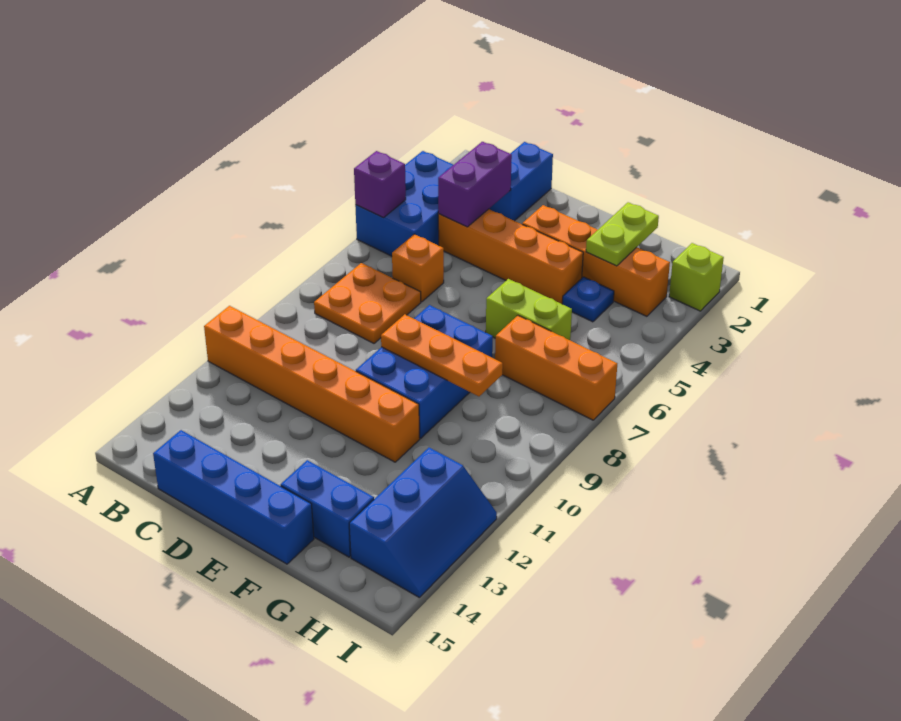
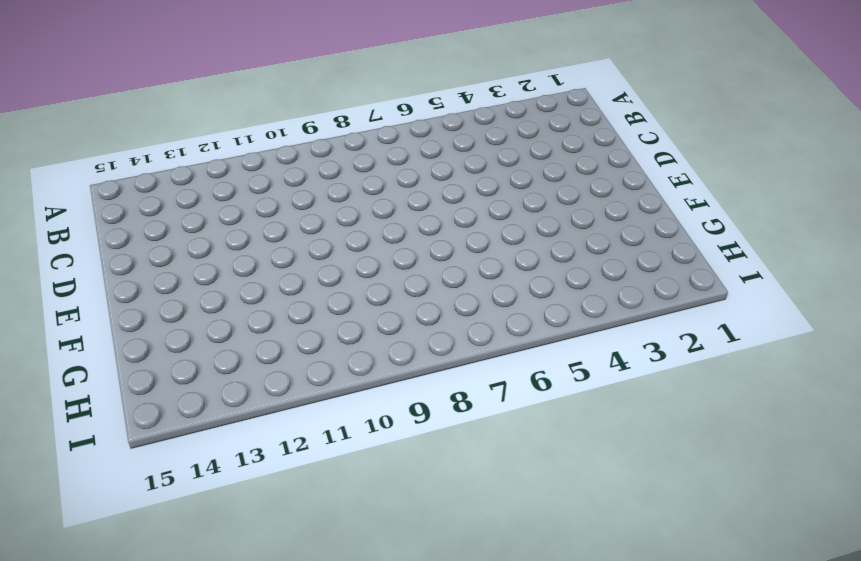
none -> blue brick A3:B5 level 1
none -> orange brick A11:F11 level 1
none -> orange plate B7:C8 level 1

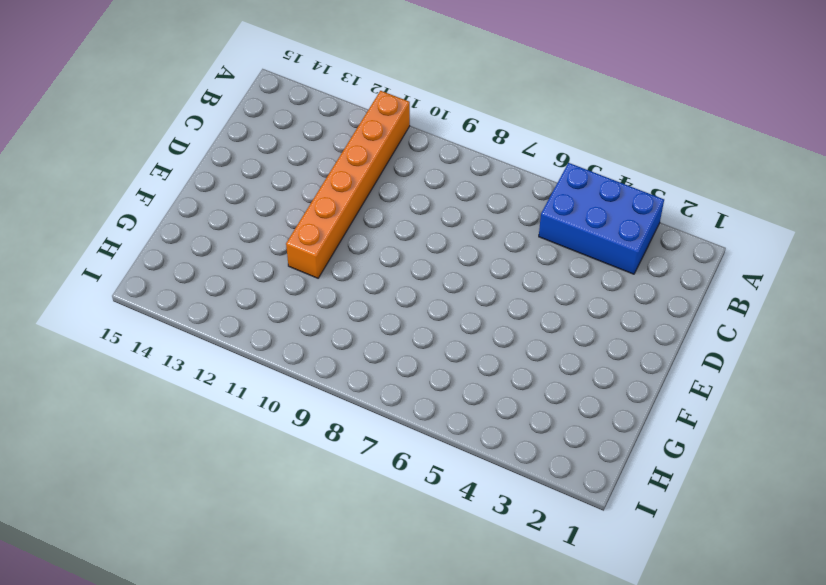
none -> orange plate B7:C8 level 1
none -> blue brick C1:C2 level 1
none -> orange brick C4:F4 level 1

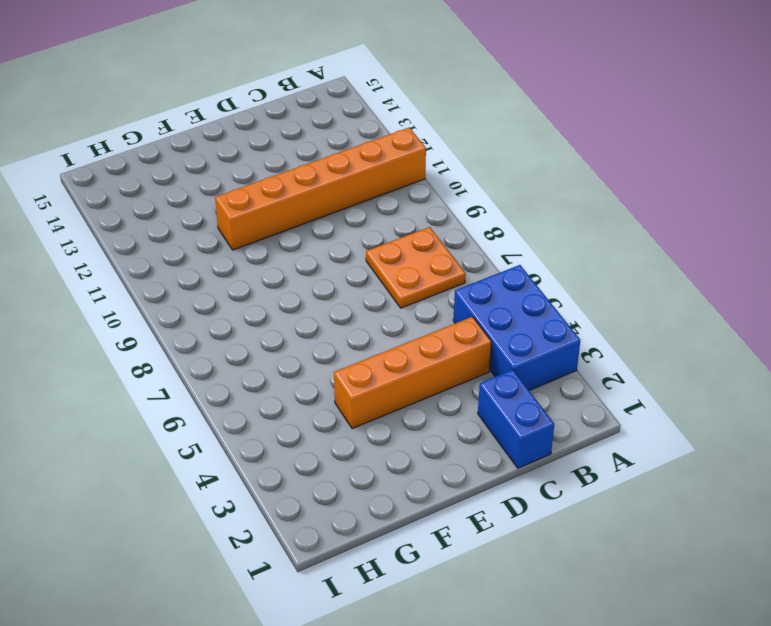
none -> orange brick C6 level 1
none -> blue brick C15:F15 level 1
none -> orange brick E3:H3 level 1

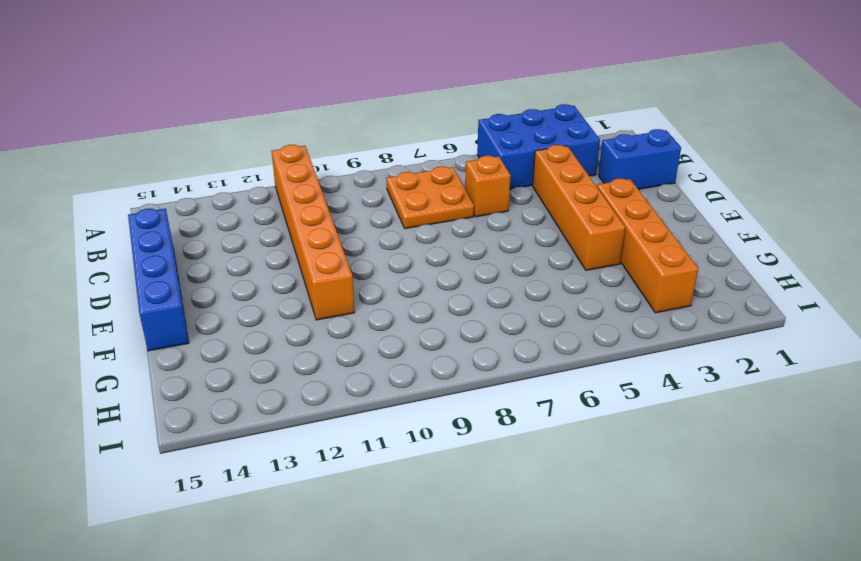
none -> blue brick E8:F10 level 1
none -> lime brick F6:G6 level 1
none -> blue brick F14:G14 level 1

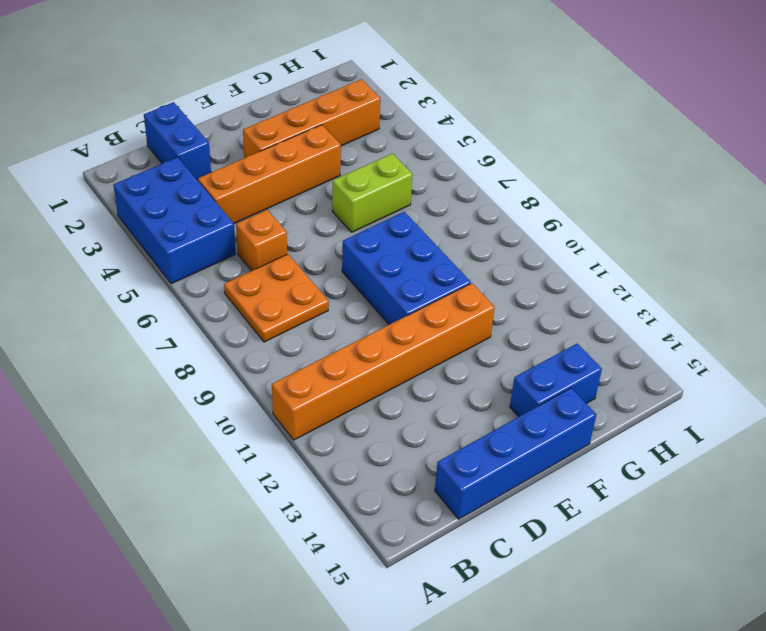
none -> blue plate G4 level 1
none -> orange brick G7:I7 level 1
none -> blue slope H12:I14 level 1 top H

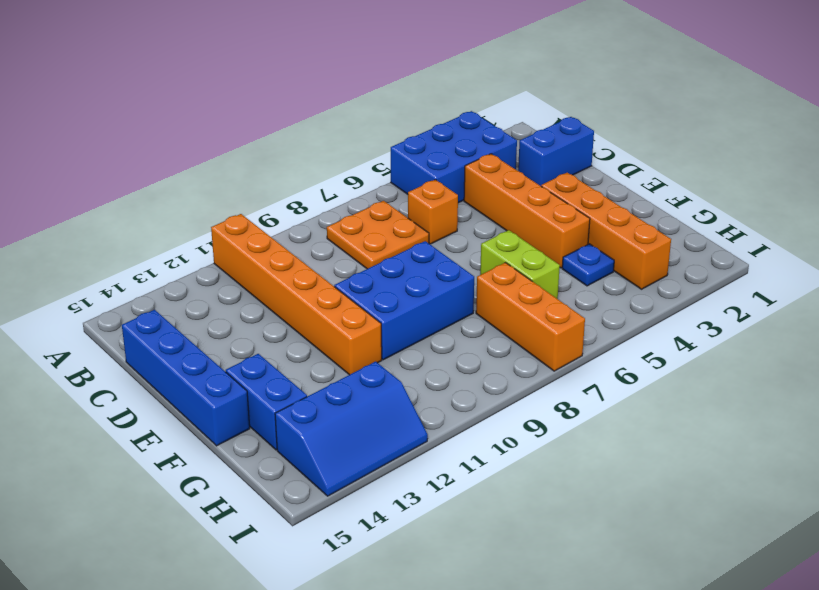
none -> lime brick I2 level 1
none -> purple brick A5 level 2
none -> purple brick C3:C4 level 2

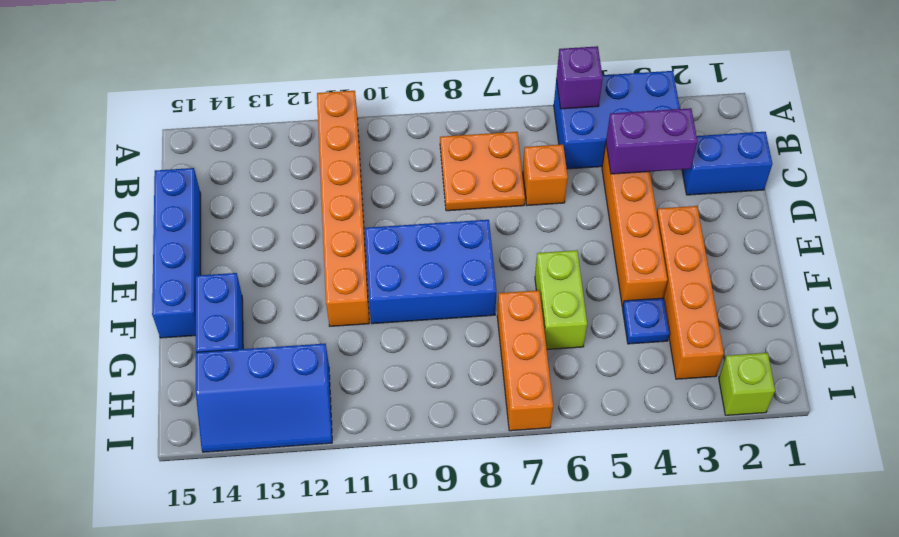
none -> orange plate E9:G9 level 2
none -> lime plate G2:G3 level 2

